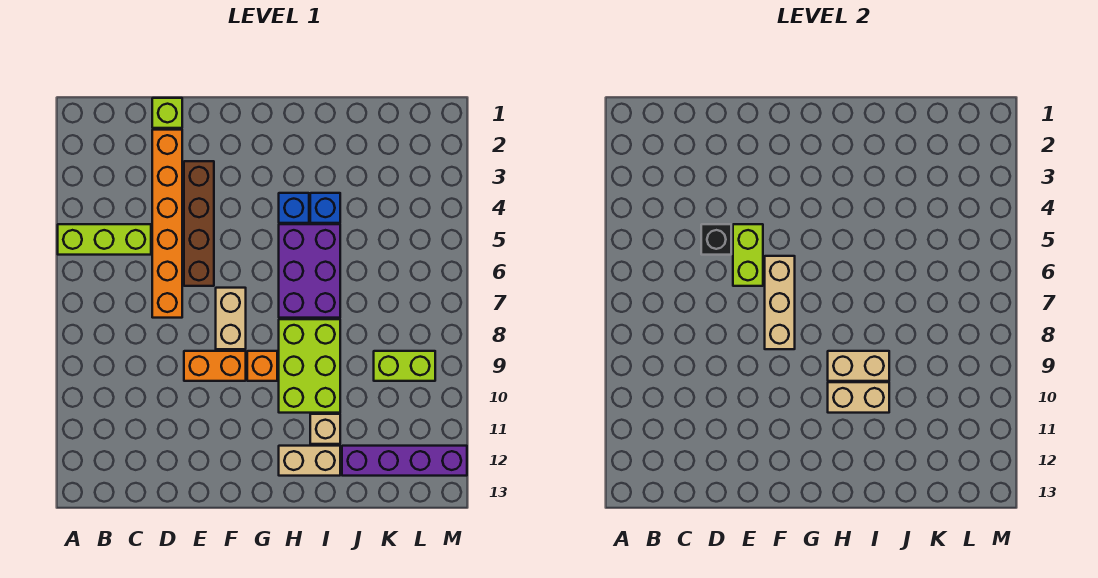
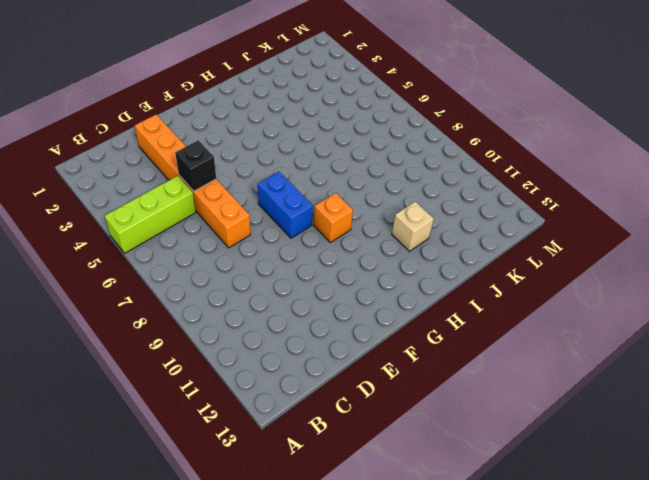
blue brick F7:F8 level 1 -> tan brick F7:F8 level 1
none -> lime brick D1 level 1
none -> brown brick E3:E6 level 1
none -> orange brick E9:F9 level 1

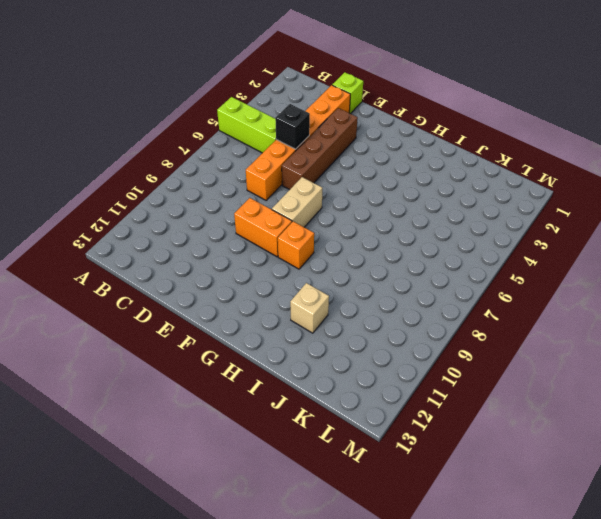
none -> blue brick H4 level 1
none -> purple brick H5:I7 level 1
none -> lime brick H8:I10 level 1

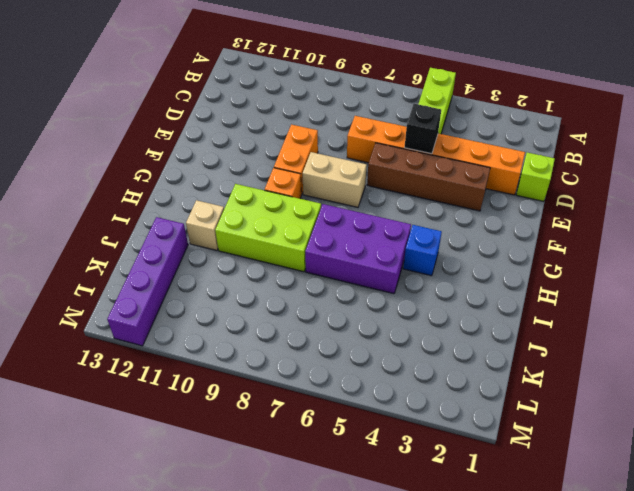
none -> tan brick H12:I12 level 1
none -> blue brick I4 level 1
none -> lime brick K9:L9 level 1

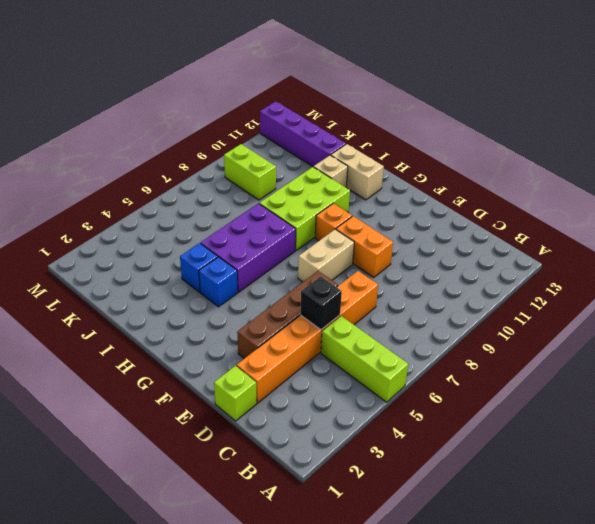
none -> lime brick E5:E6 level 2
none -> tan brick F6:F8 level 2
none -> tan brick H9:I9 level 2

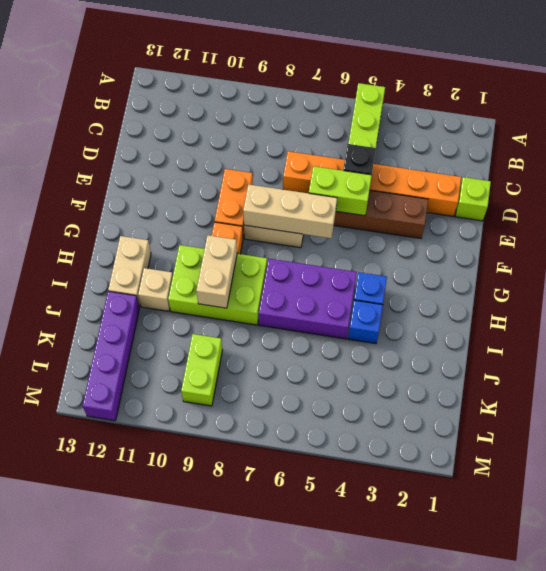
none -> tan brick H10:I10 level 2

